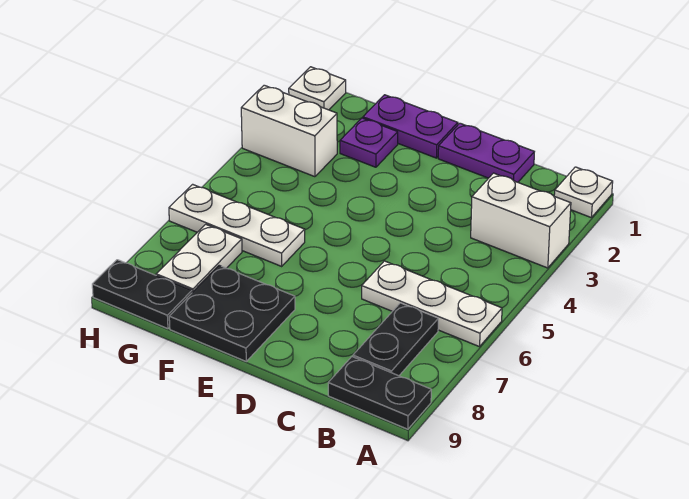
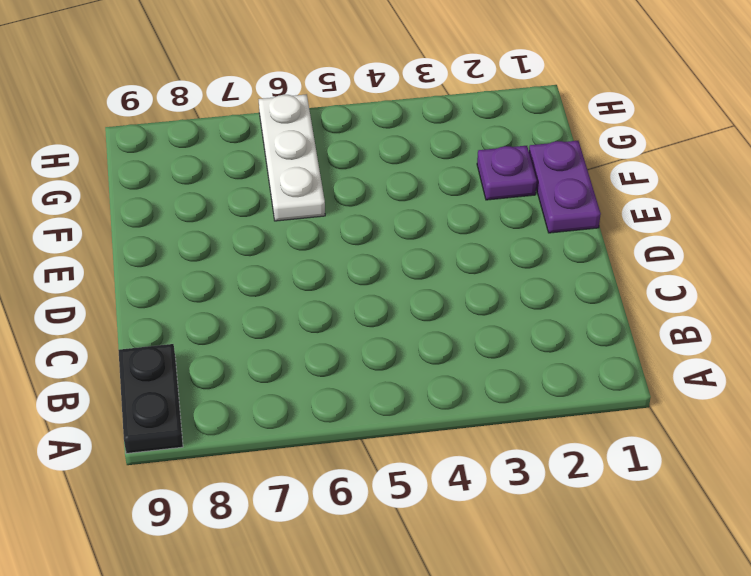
none -> white plate A1 level 1
none -> white brick A3:B3 level 1
none -> white plate A6:C6 level 1

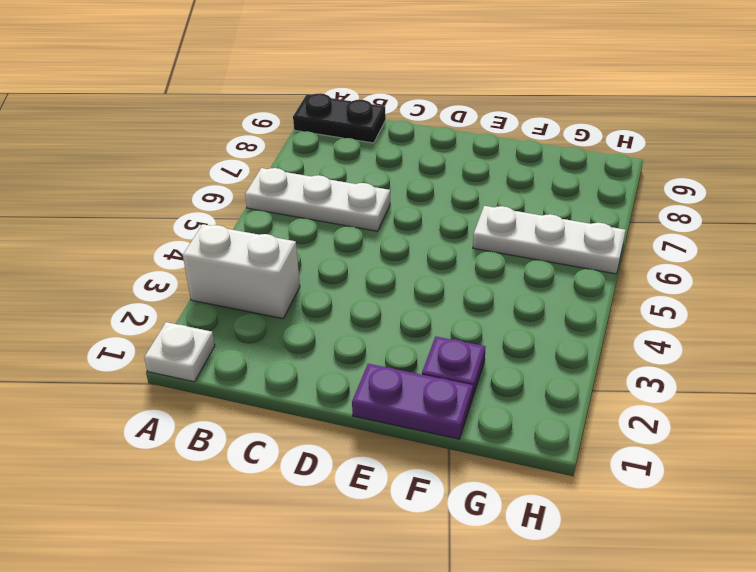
none -> black plate B7:B8 level 1
none -> purple plate C1:D1 level 1
none -> black plate E8:F9 level 1

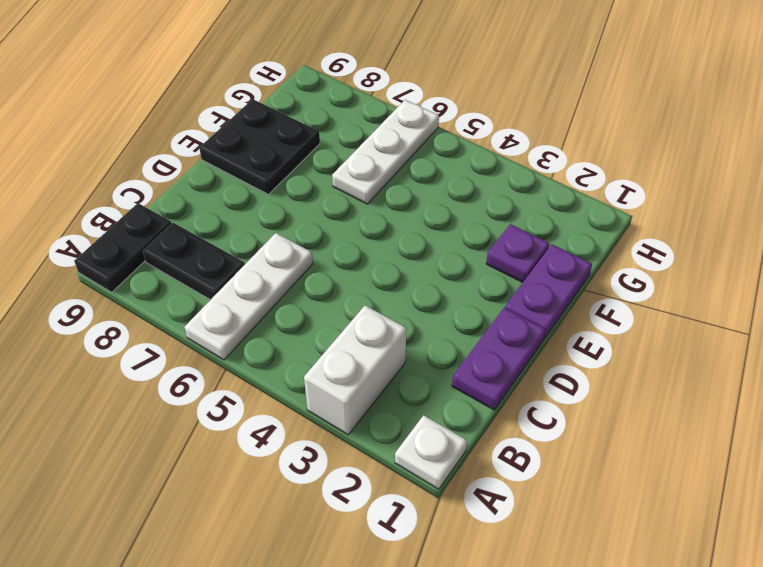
none -> white brick G3:H3 level 1
none -> white plate G7:G8 level 1
none -> black plate G9:H9 level 1

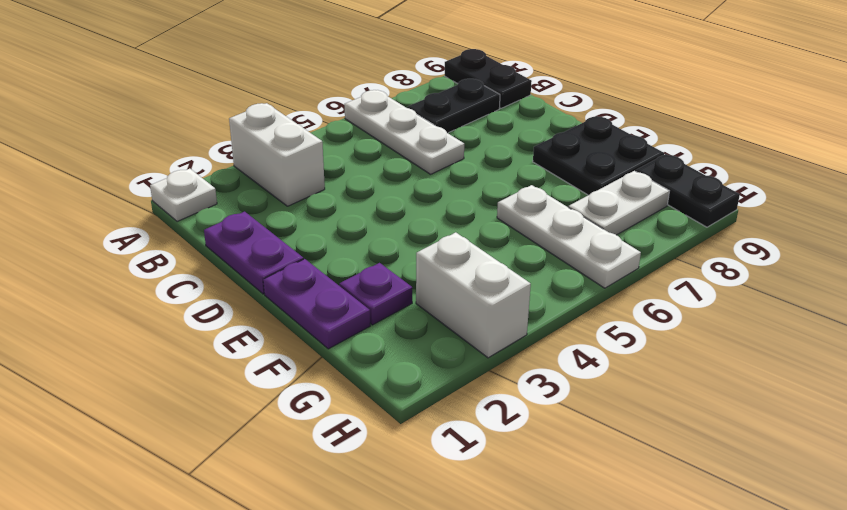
none -> white plate H1 level 1

